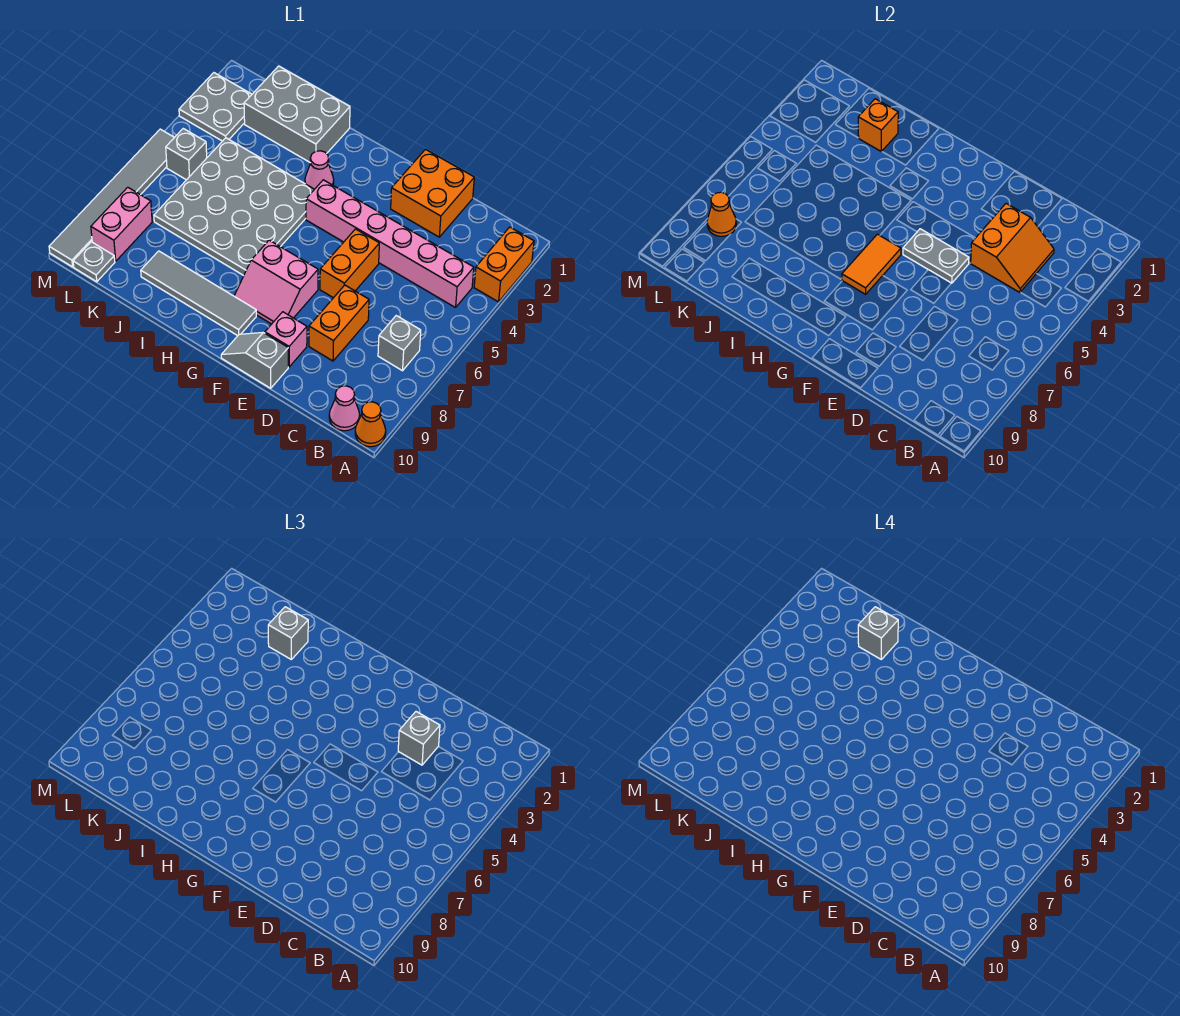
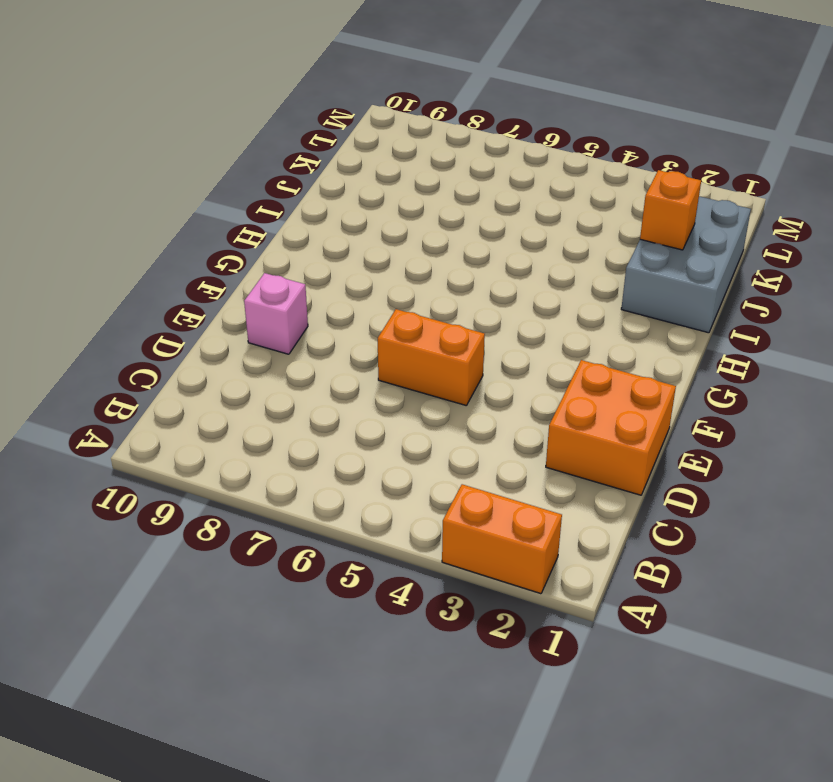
none -> orange cone A10 level 1
none -> pink brick B4:G4 level 1
none -> grey brick B7 level 1

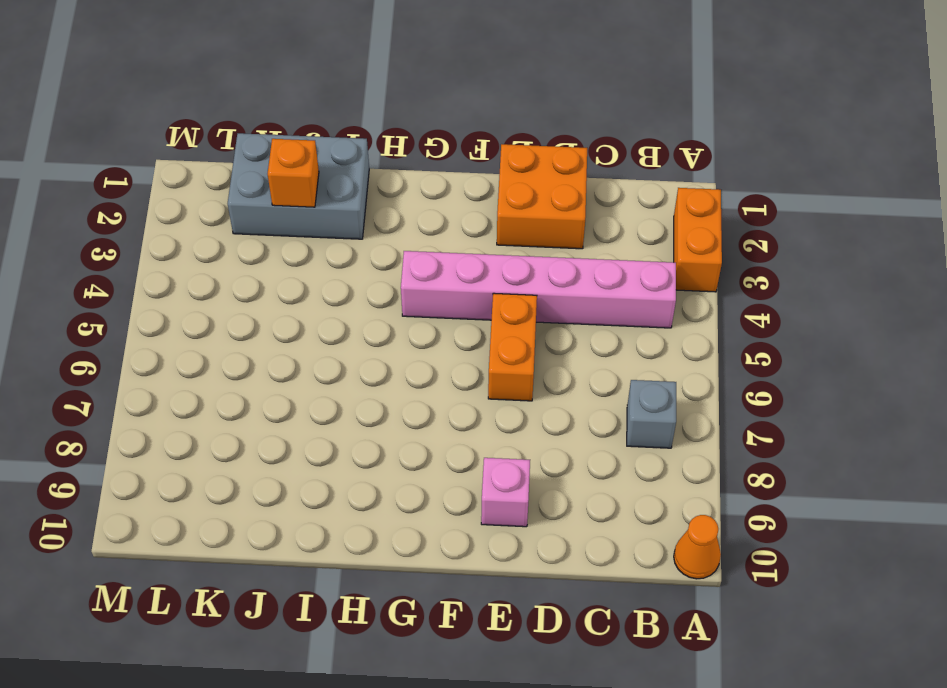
none -> pink cone B10 level 1
none -> orange brick D7:D8 level 1
none -> grey slope E10:F10 level 1 top E

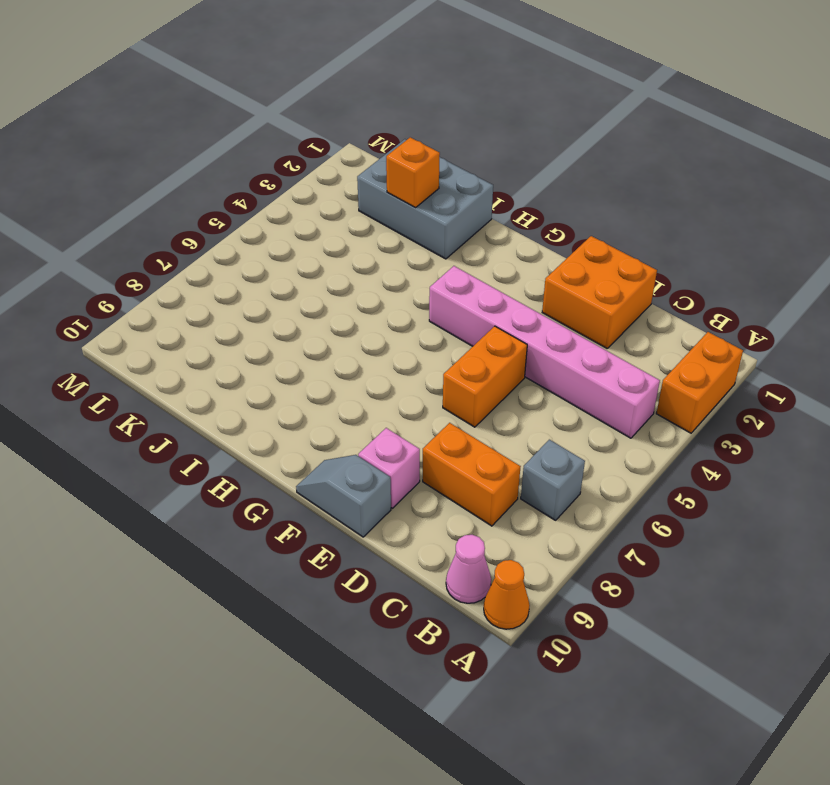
orange brick C8:D8 level 1 -> orange brick D7:D8 level 1
none -> pink slope F7:G8 level 1 top 7
none -> grey tile G9:J9 level 1
none -> pink cone H3 level 1

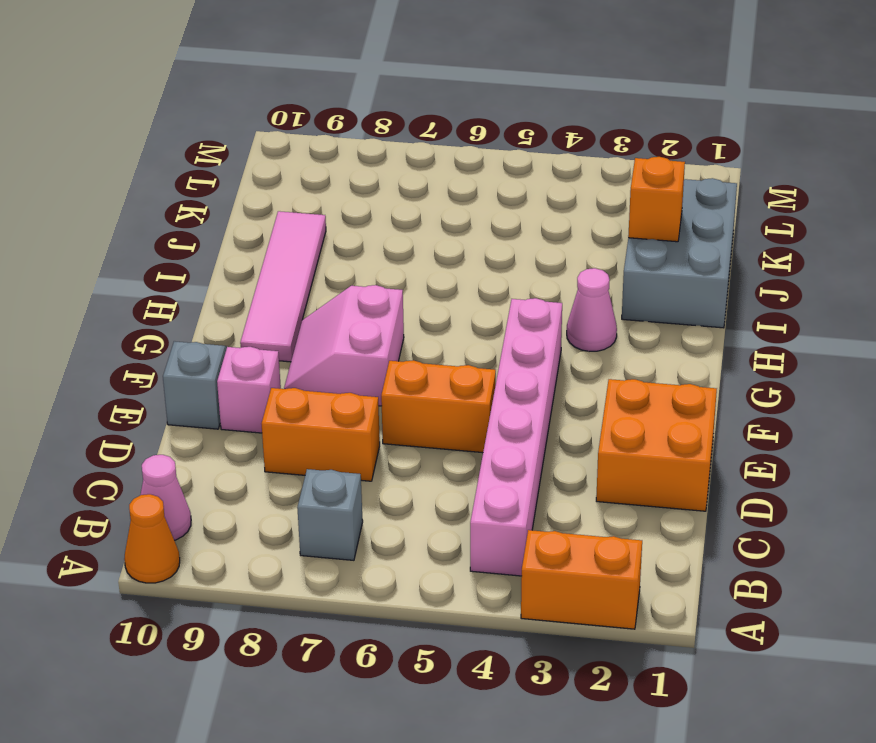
pink tile G9:J9 level 1 -> grey tile G9:J9 level 1
none -> grey plate H4:K7 level 1
none -> grey plate L2:M3 level 1
none -> grey brick L5 level 1

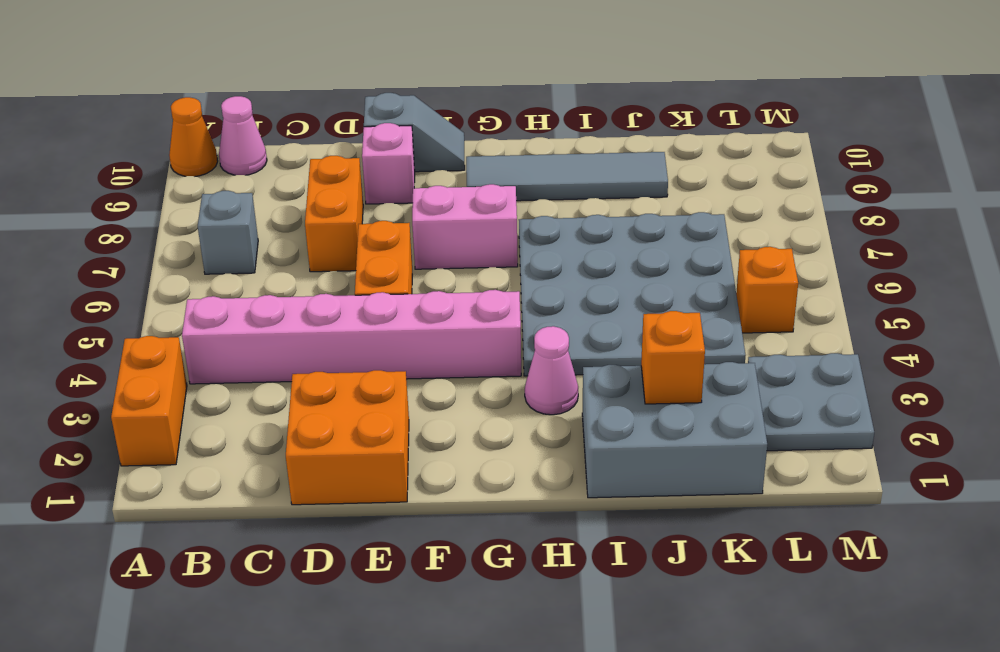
orange brick L5 level 1 -> grey brick L5 level 1
none -> pink brick L8:L9 level 1
none -> grey plate L10 level 1
none -> grey tile M5:M10 level 1

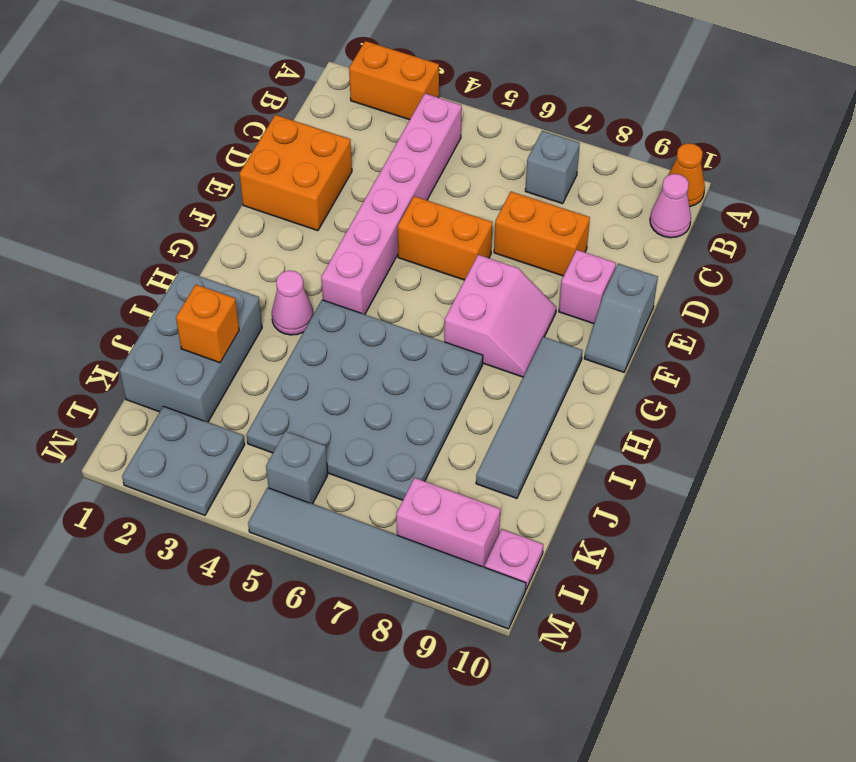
pink plate L10 level 1 -> grey plate L10 level 1
none -> orange slope C3:D4 level 2 top D
none -> grey plate E5:F5 level 2
none -> orange tile G6:G7 level 2

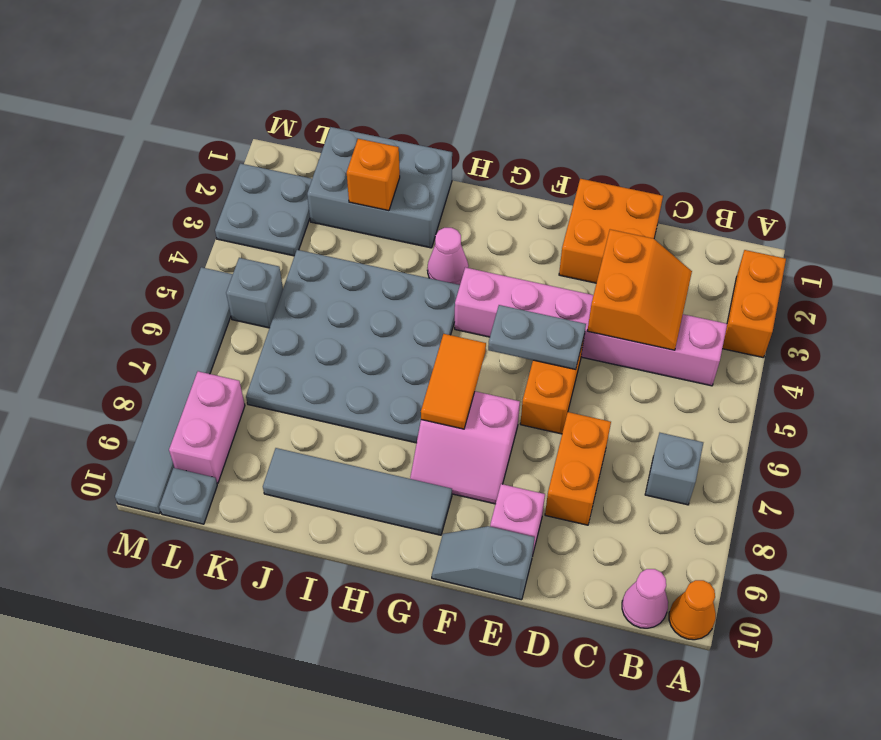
none -> orange cone L8 level 2
none -> grey brick D3 level 3
none -> grey brick J2 level 3

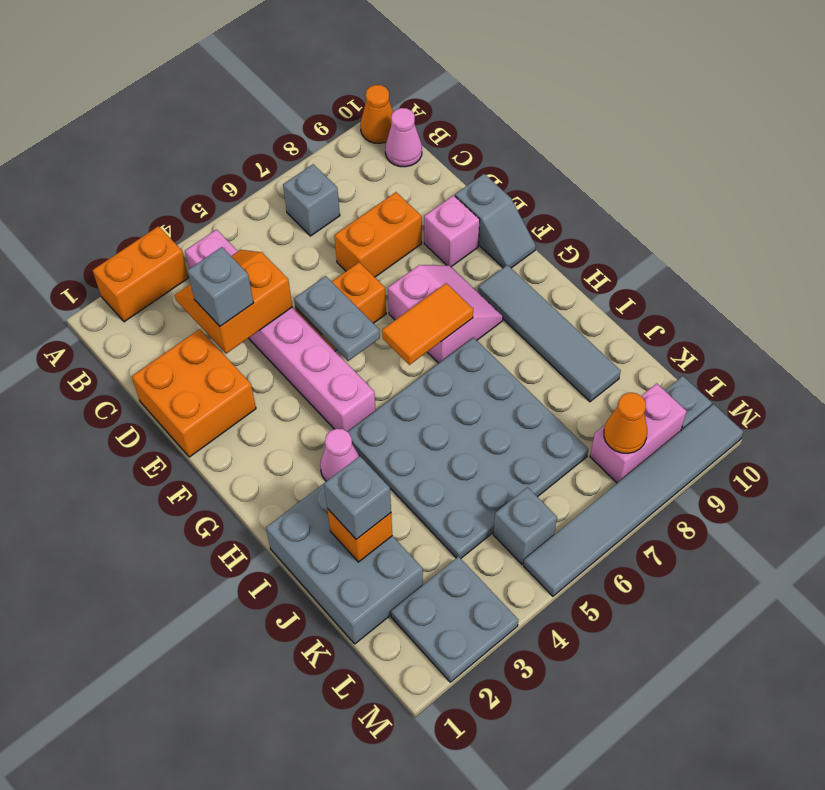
none -> grey brick J2 level 4

